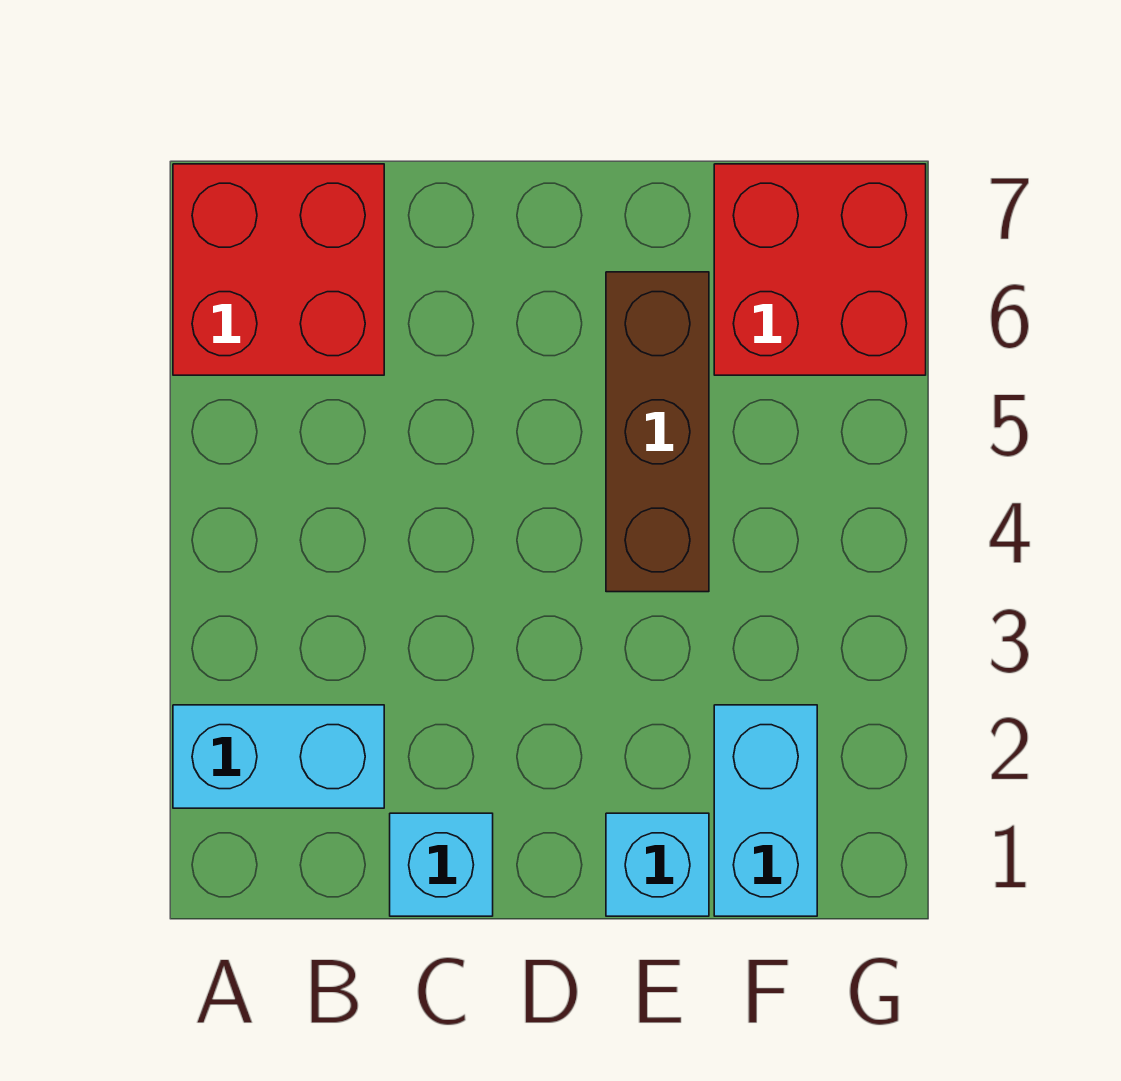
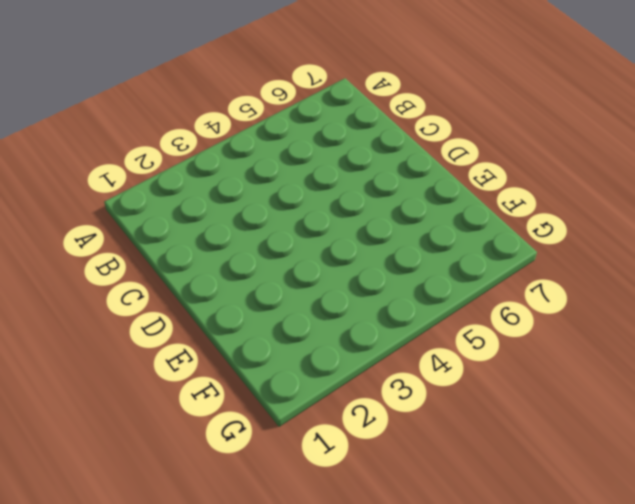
none -> cyan brick A2:B2 level 1
none -> red brick A6:B7 level 1

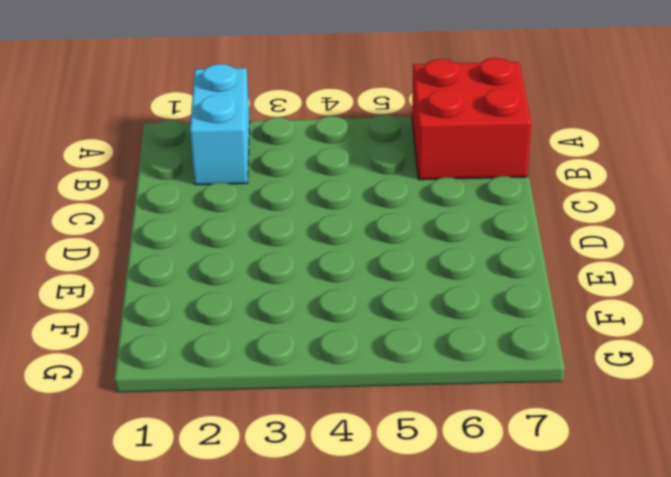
none -> cyan brick C1 level 1
none -> cyan brick E1 level 1

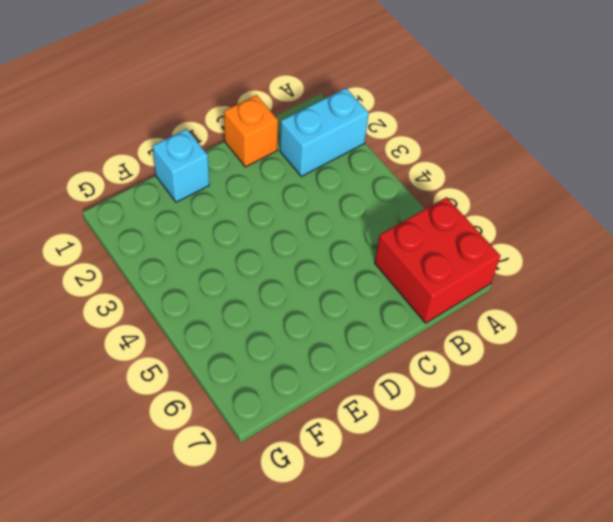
orange brick C1 level 1 -> cyan brick C1 level 1
none -> brown brick E4:E6 level 1
none -> cyan brick F1:F2 level 1

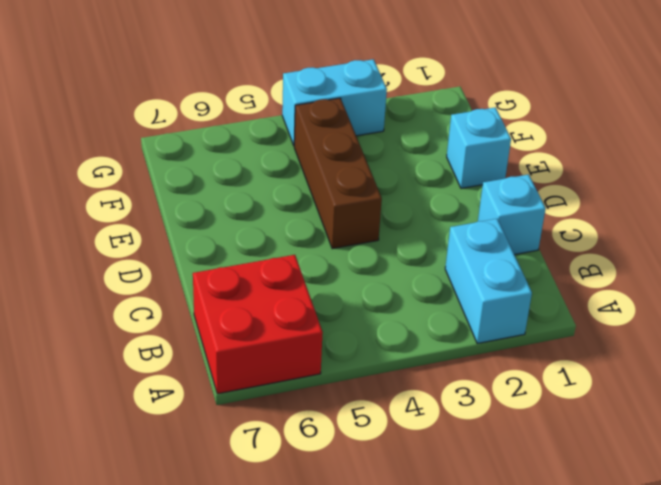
brown brick D4:F4 level 1 -> brown brick E4:E6 level 1
cyan brick G3:G4 level 1 -> cyan brick F1:F2 level 1
none -> red brick F6:G7 level 1

